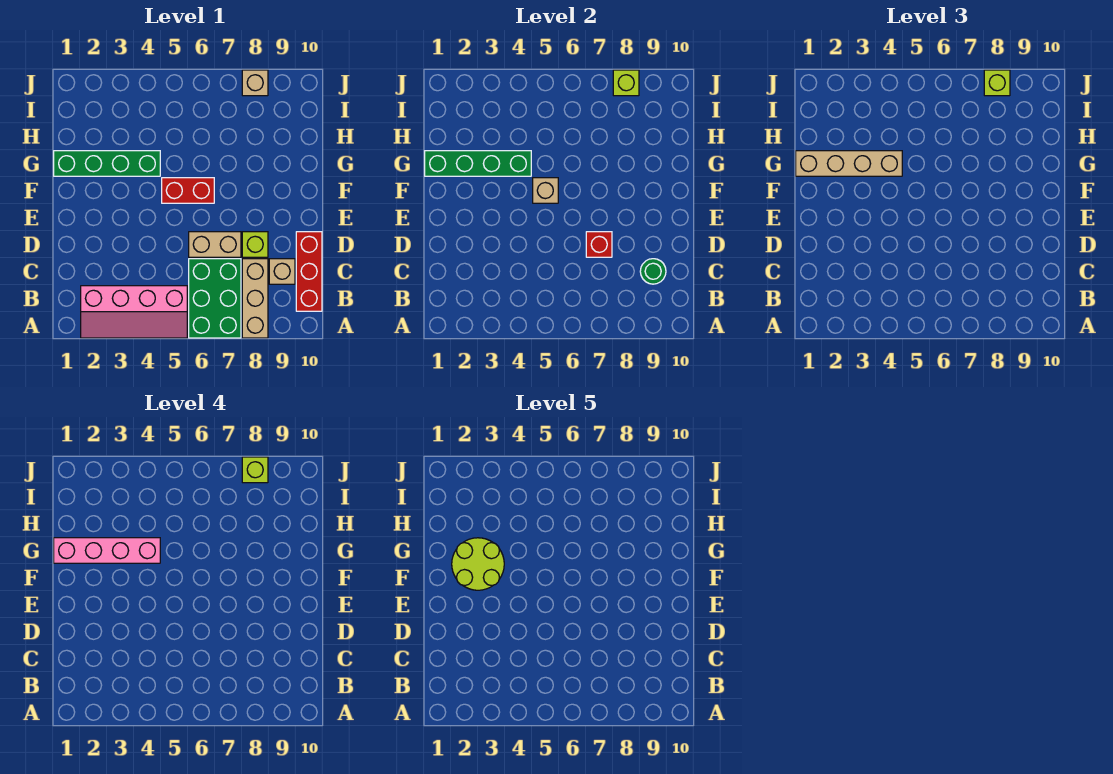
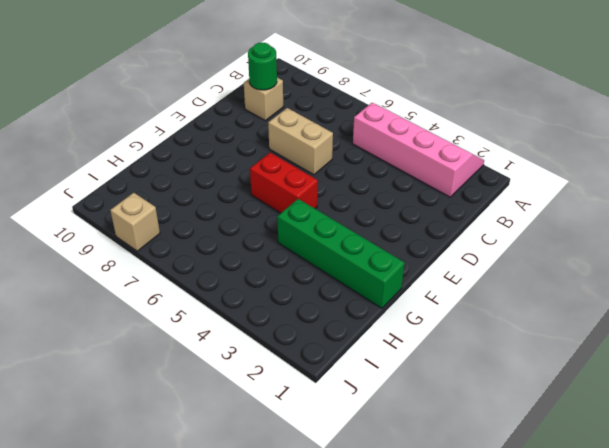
none -> green brick A6:C7 level 1
none -> tan brick A8:C8 level 1
none -> red brick B10:D10 level 1

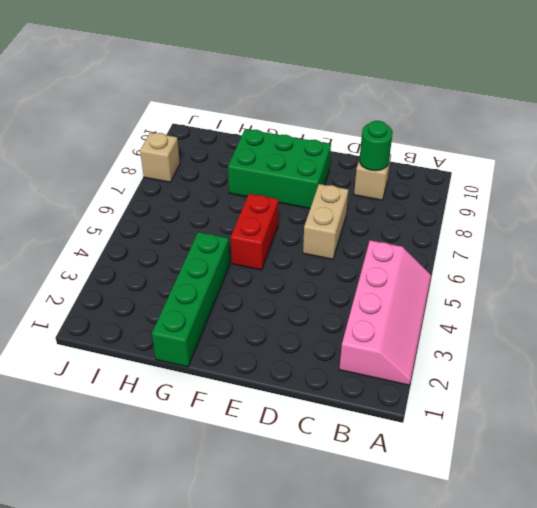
green brick E8:G9 level 1 -> green brick A6:C7 level 1
none -> tan brick A8:C8 level 1
none -> red brick B10:D10 level 1
none -> lime brick D8 level 1

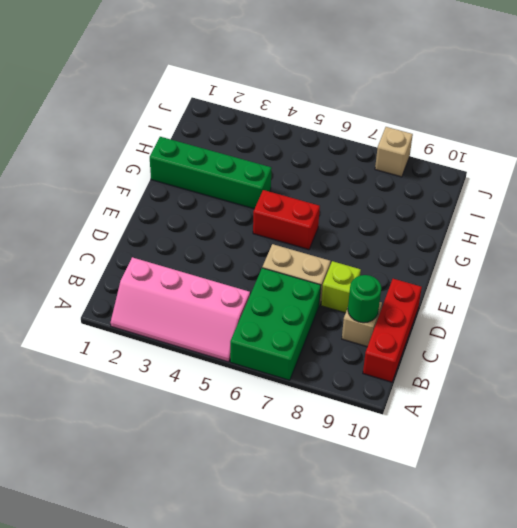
none -> tan brick A8:C8 level 1
none -> red brick D7 level 2
none -> tan brick F5 level 2

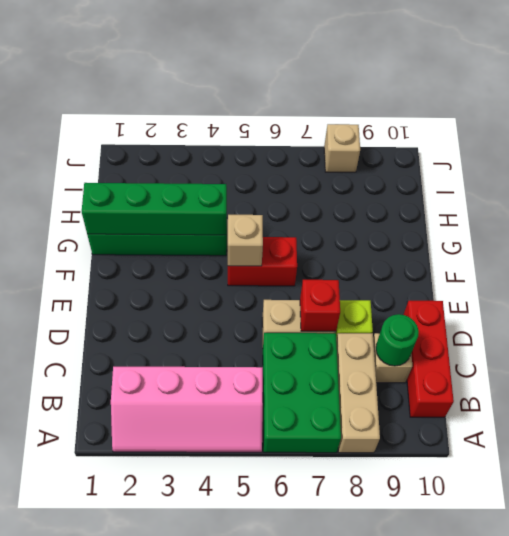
none -> lime brick J8 level 2
none -> tan brick G1:G4 level 3
none -> lime brick J8 level 3

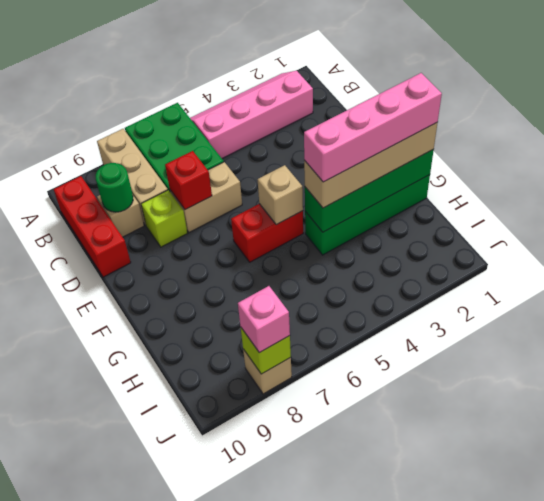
pink brick J8 level 3 -> lime brick J8 level 3
none -> lime brick J8 level 4
none -> lime round brick F2:G3 level 5

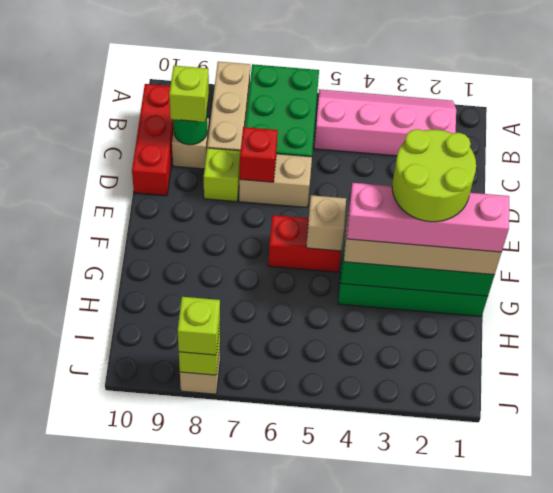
lime brick C9 level 3 -> lime brick J8 level 4

